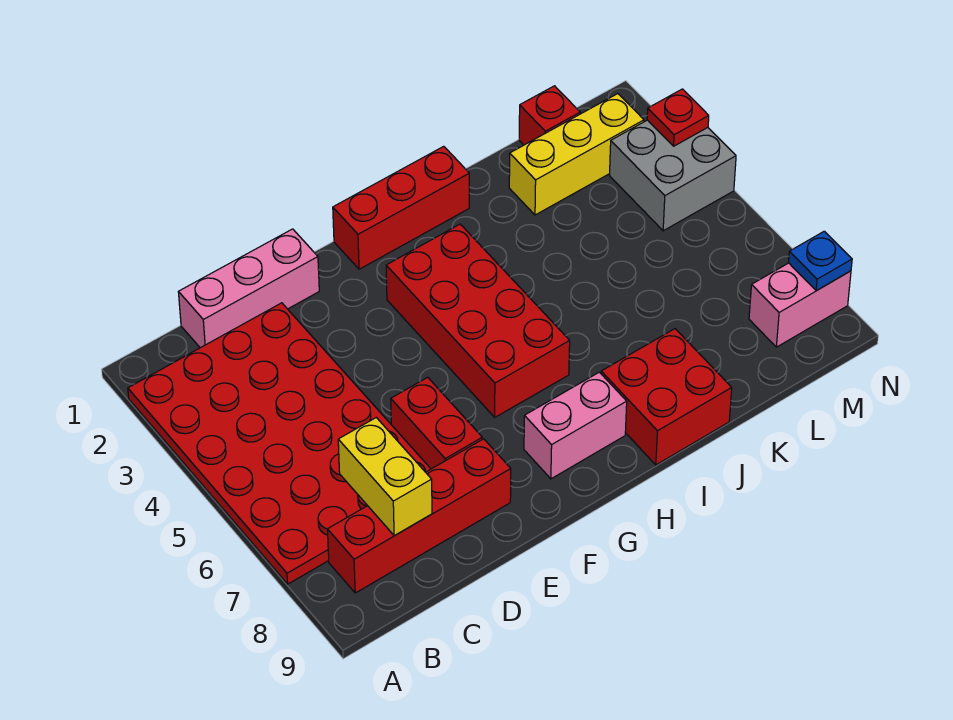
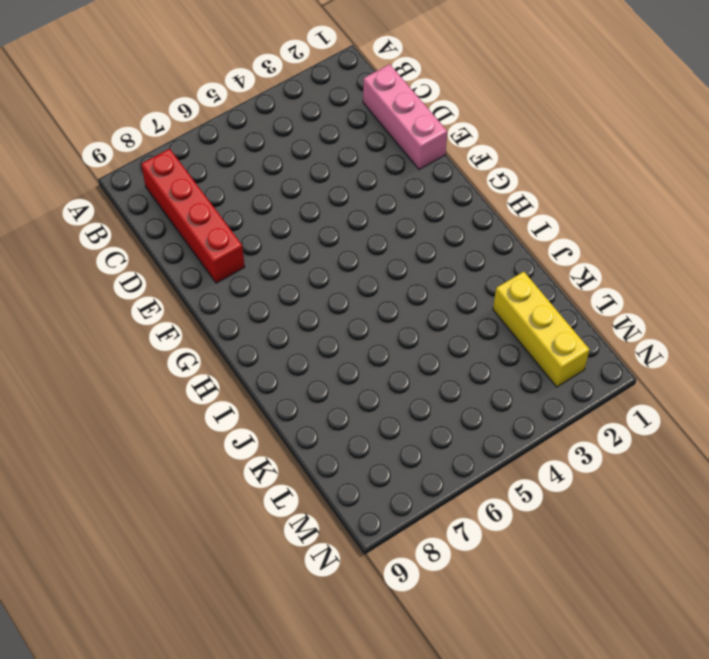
none -> red plate A2:D7 level 1
none -> red brick E6:E7 level 1
none -> red brick G1:I1 level 1

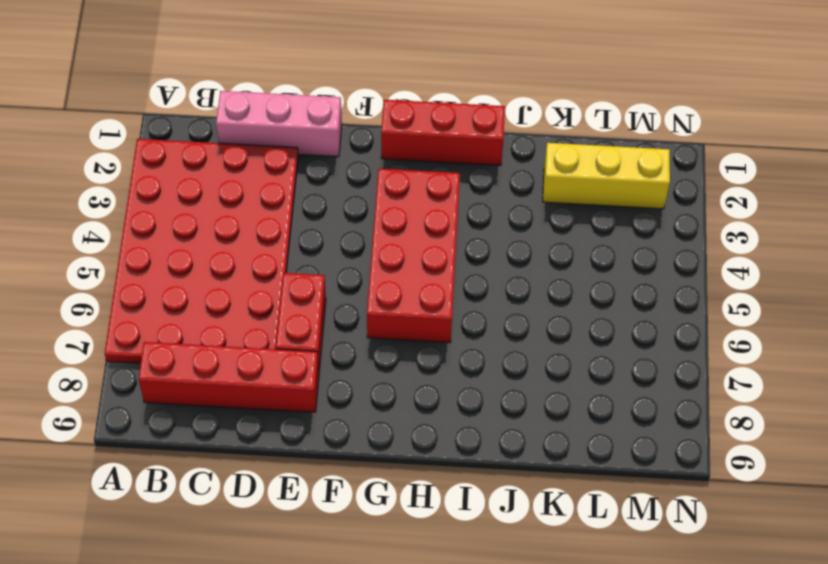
none -> pink brick G8:H8 level 1
none -> red brick I8:J9 level 1
none -> red brick L1 level 1

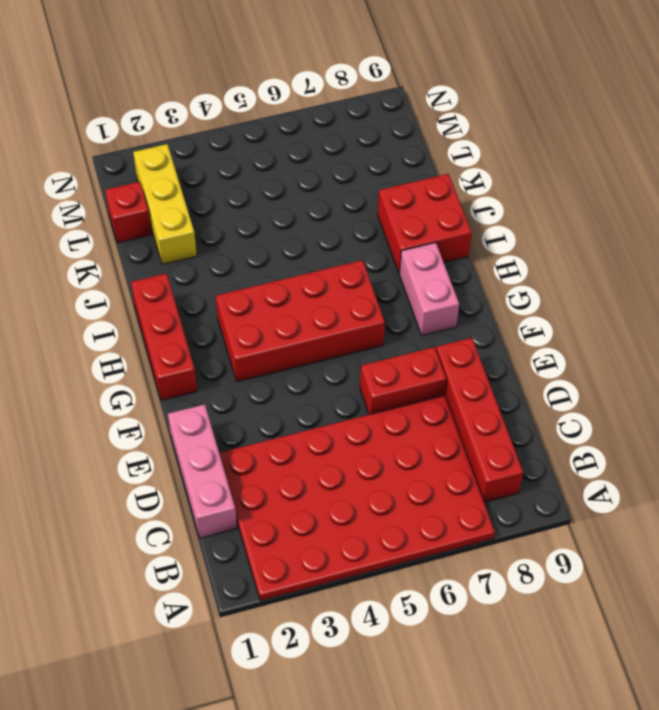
none -> grey brick M3:N4 level 1
none -> pink brick M8:N8 level 1
none -> yellow brick C7:C8 level 2

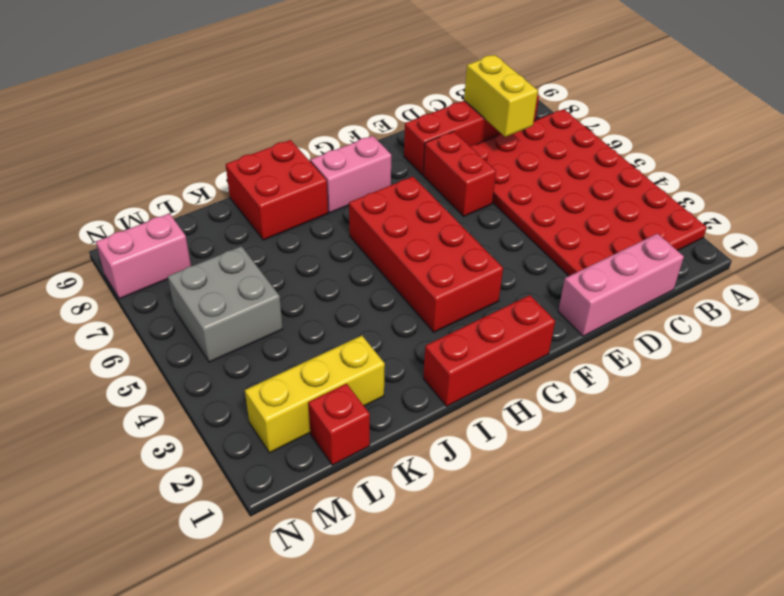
grey brick L5:M6 level 1 -> grey brick M3:N4 level 1
none -> red plate N3 level 2
none -> blue plate N8 level 2

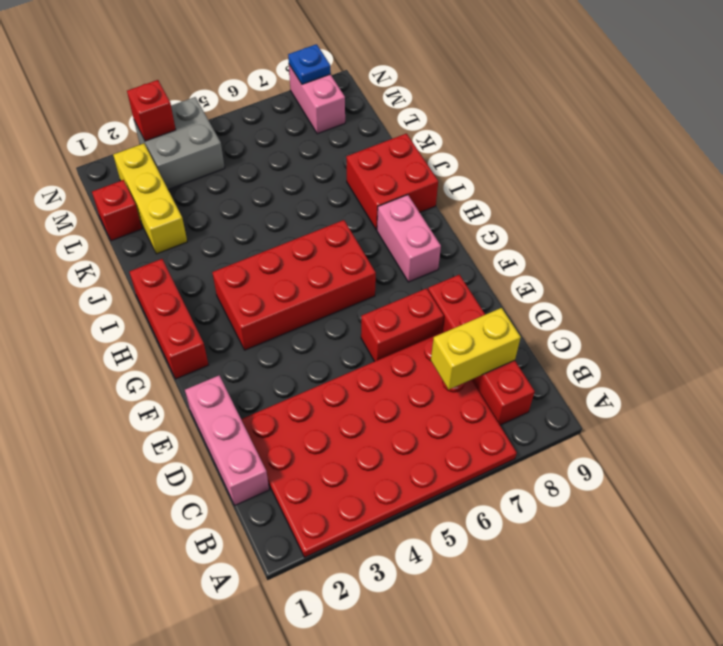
red brick N3 level 2 -> red plate N3 level 2

